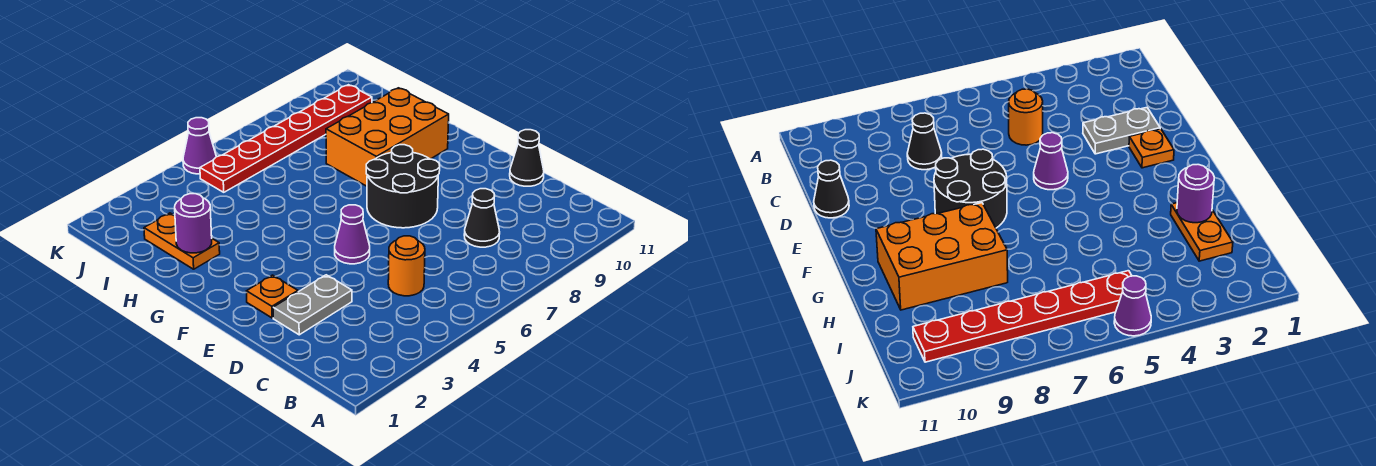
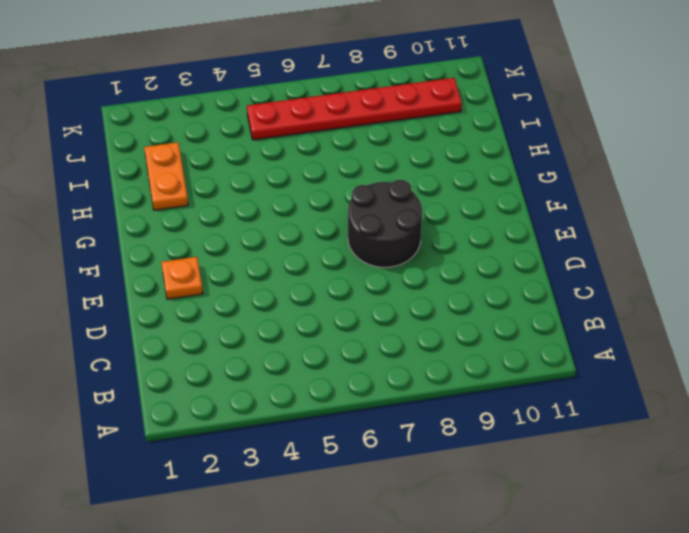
none -> orange round brick C5 level 1
none -> black cone C8 level 1
none -> grey plate D2:D3 level 1

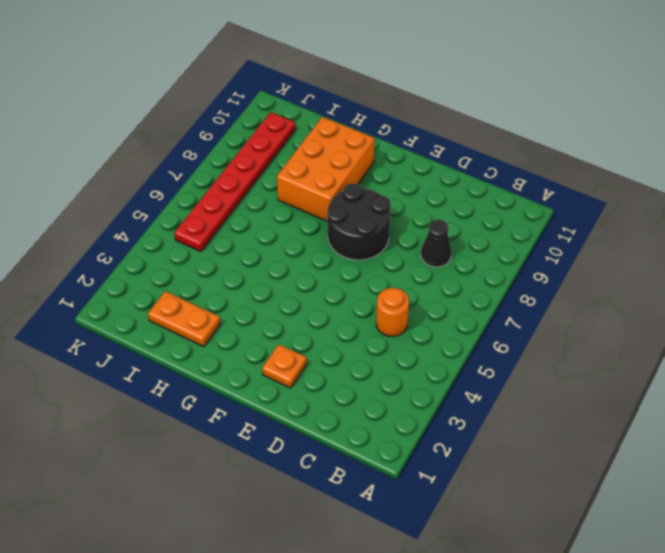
none -> grey plate D2:D3 level 1
none -> black cone D11 level 1
none -> purple cone E5 level 1

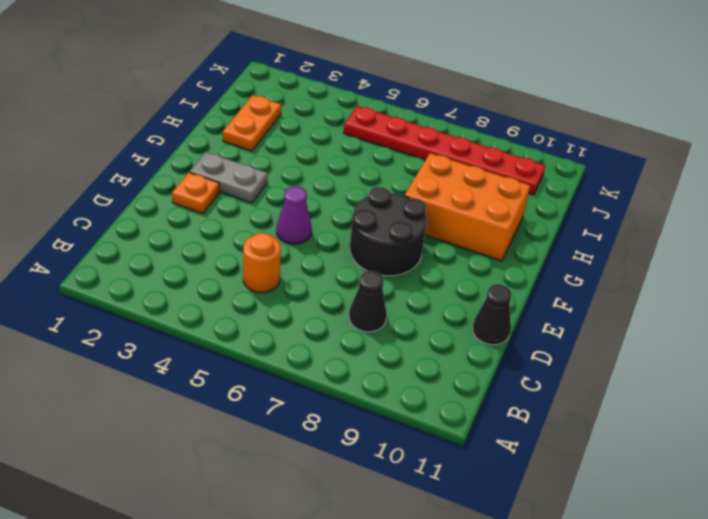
grey plate F2:F3 level 1 -> grey plate D2:D3 level 1
none -> purple cone K5 level 1
none -> purple round brick H2 level 2

